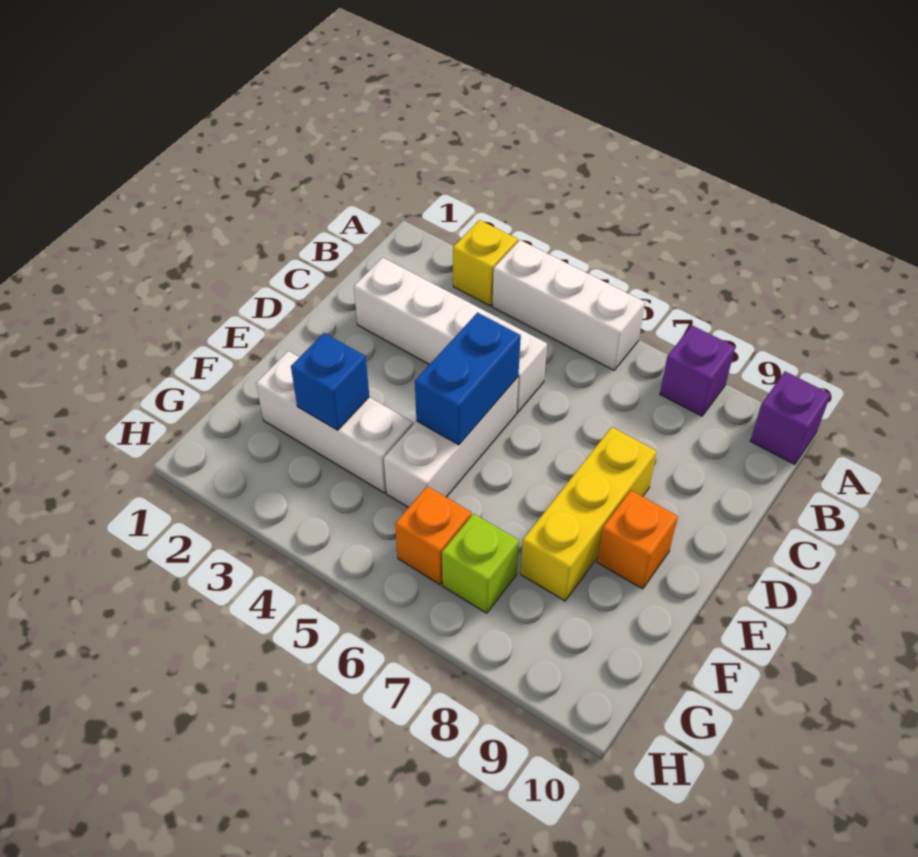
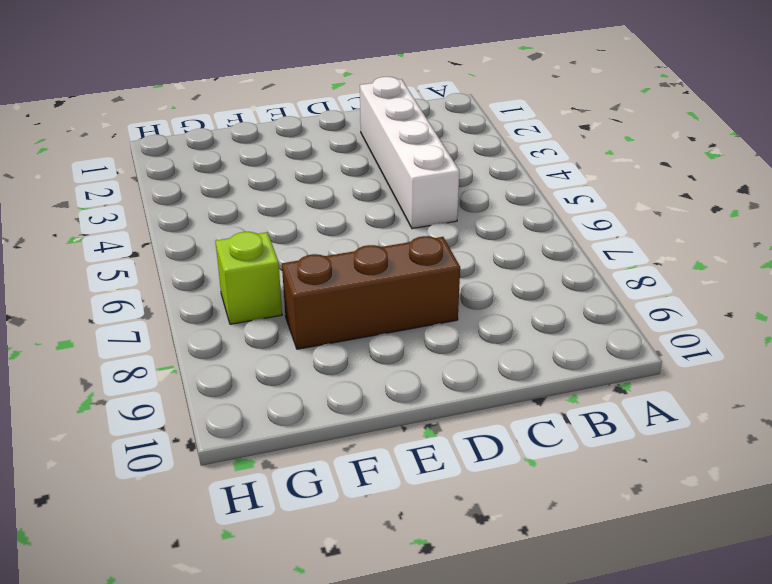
brown brick D8:F8 level 1 -> yellow brick D8:F8 level 1
none -> yellow brick A3 level 1
none -> white brick A4:A6 level 1
none -> purple brick A8 level 1

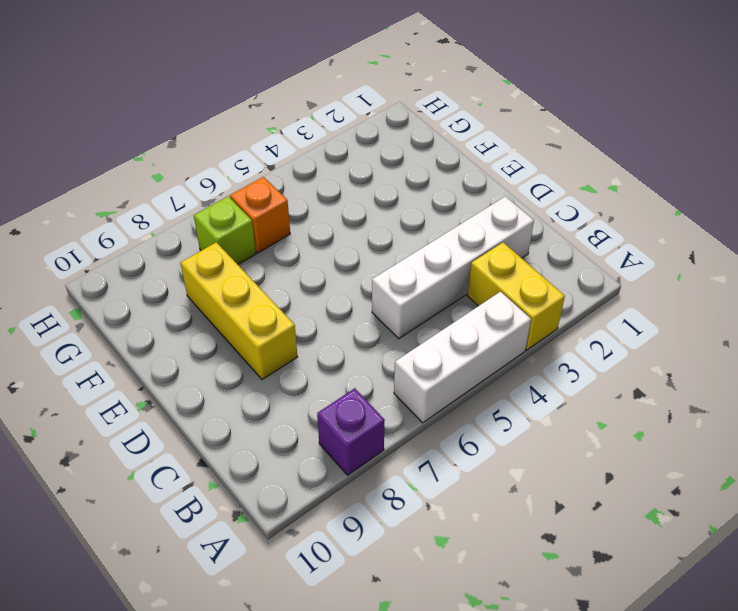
yellow brick A3:B3 level 1 -> yellow brick A3 level 1
none -> purple brick A10 level 1
none -> white brick D5:F5 level 1
none -> orange brick E9 level 1

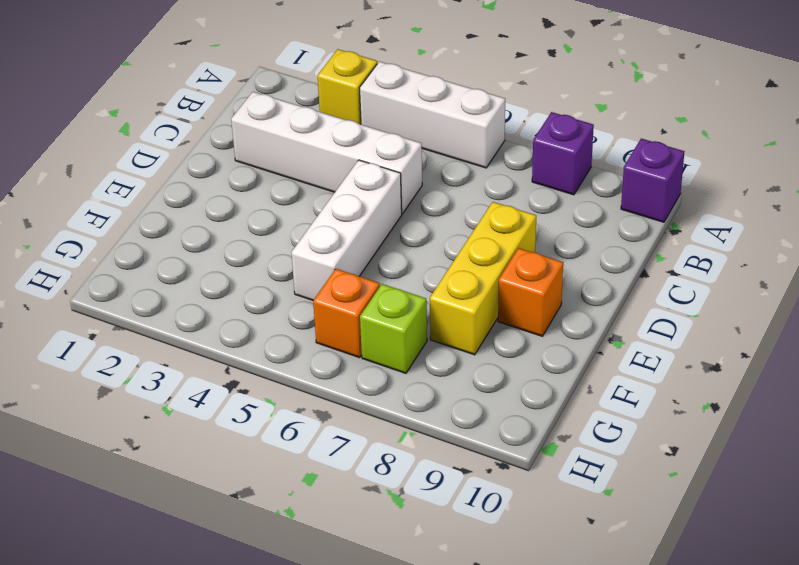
none -> white brick F2:F4 level 1
none -> blue brick D5:E5 level 2
none -> blue brick F3 level 2

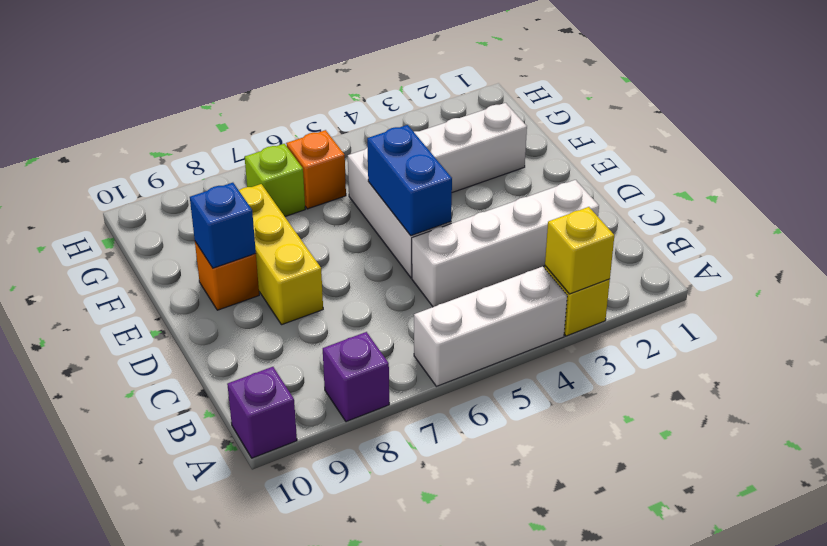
yellow brick A3 level 2 -> none
blue brick E9 level 2 -> blue brick F3 level 2

